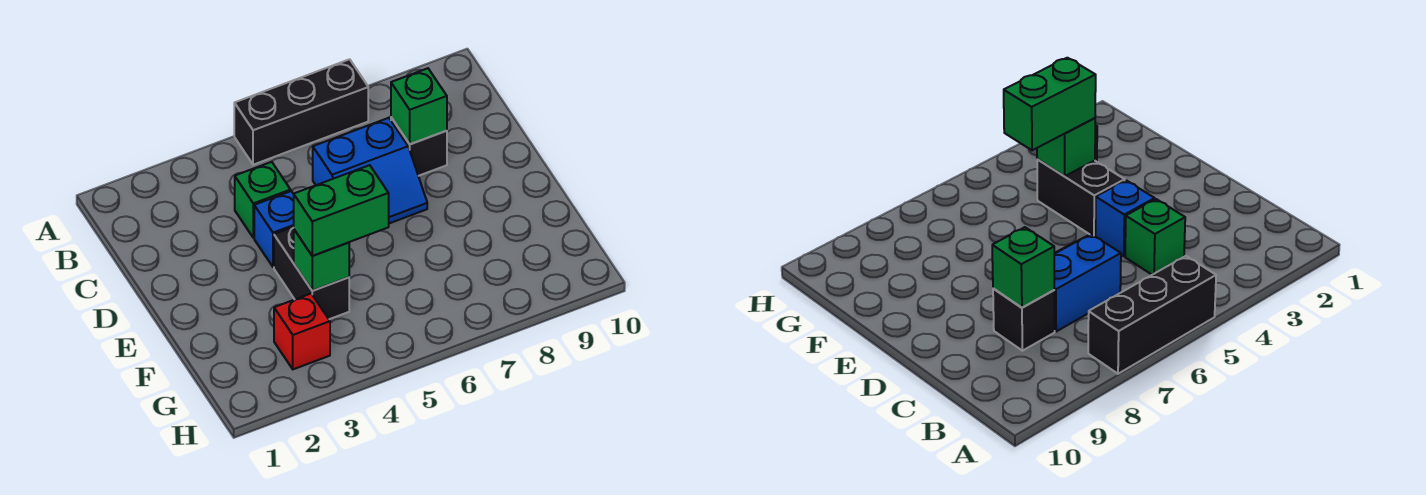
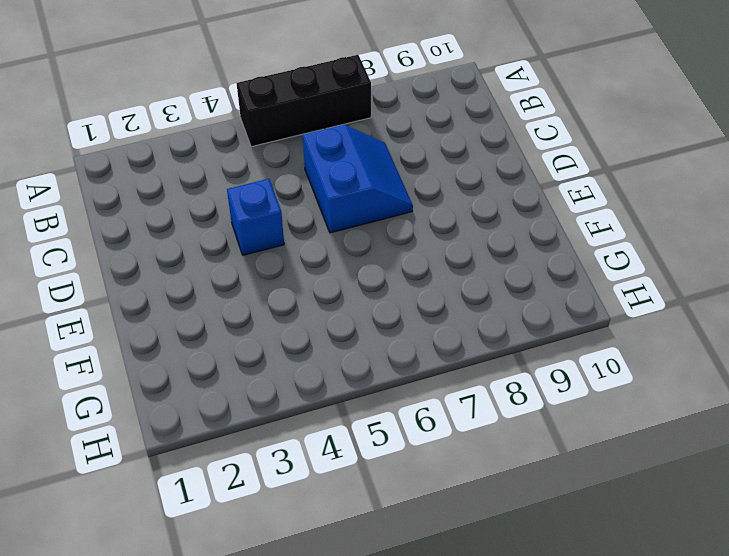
blue slope C6:D7 level 1 top 6 -> blue slope C6:D7 level 1 top C
none -> green brick C4 level 1
none -> black brick C8 level 1

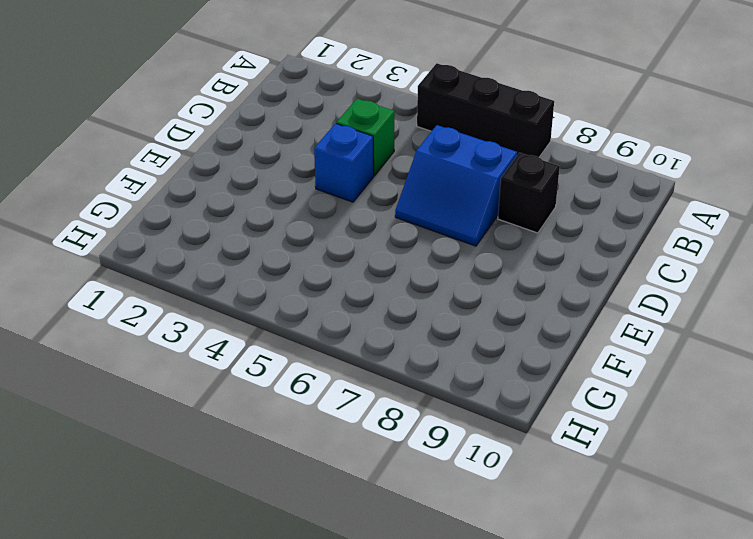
none -> black brick E4:F4 level 1
none -> red brick G3 level 1

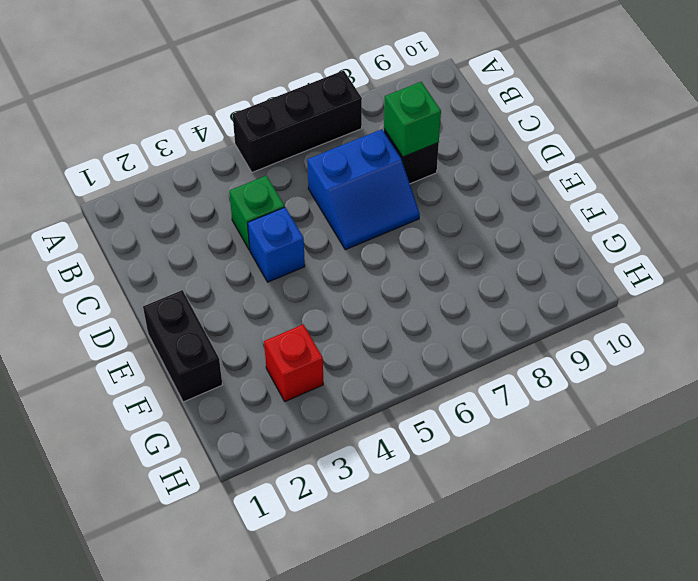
black brick E1:F1 level 1 -> black brick E4:F4 level 1
none -> green brick F4 level 2
none -> green brick F4:F5 level 3

